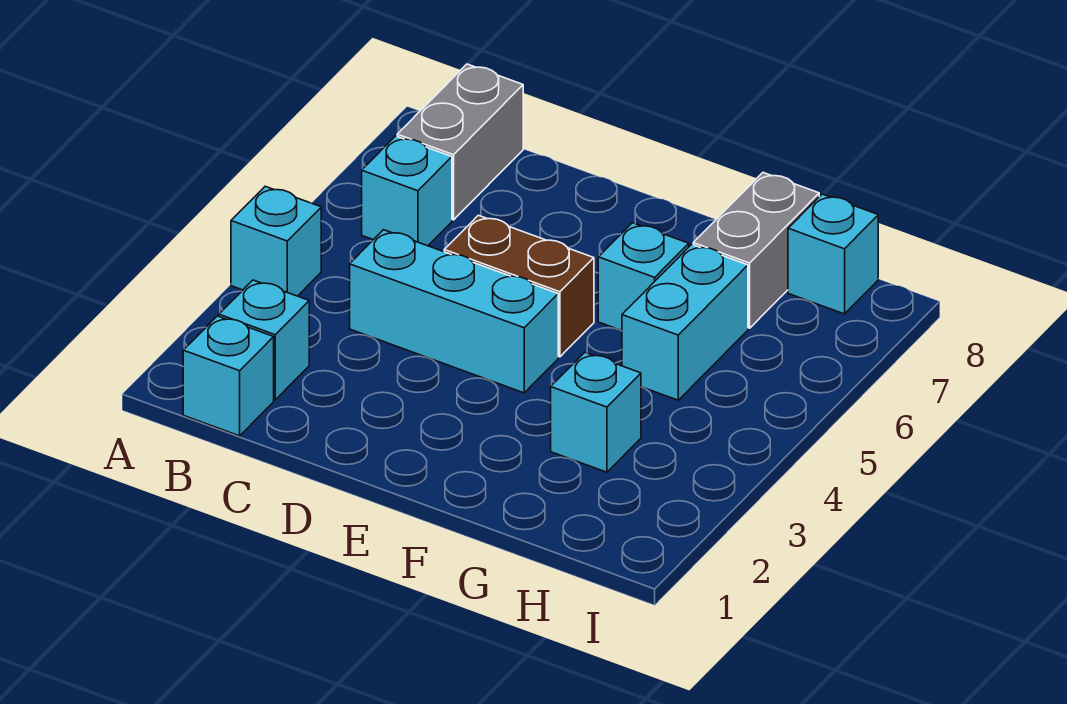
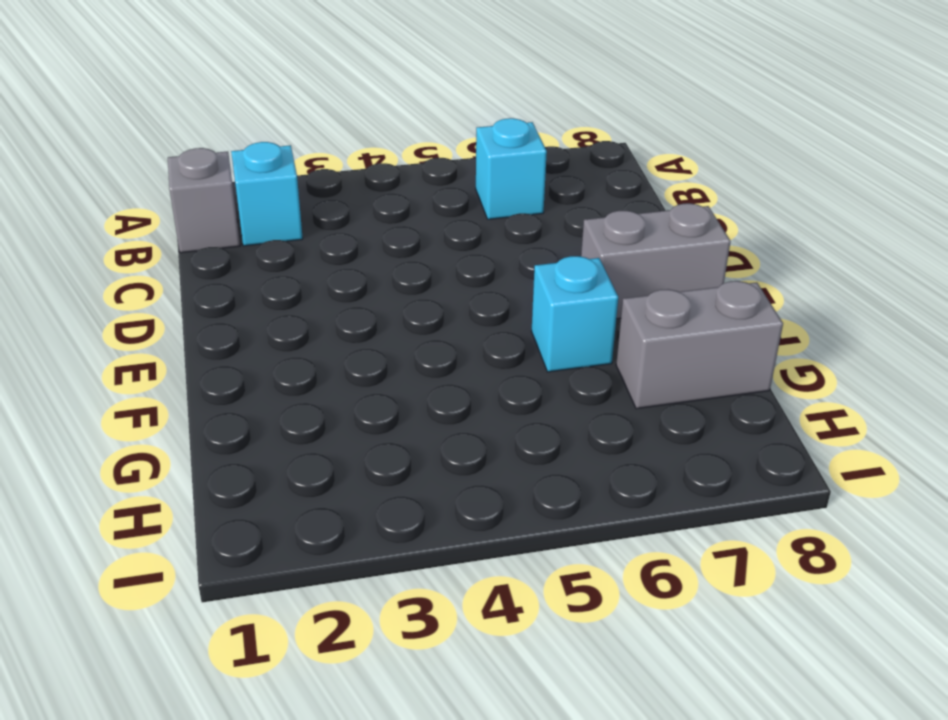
grey brick B1 level 1 -> cyan brick B1 level 1
grey brick E7:E8 level 1 -> grey brick B7:B8 level 1
none -> cyan brick A4 level 1
none -> cyan brick C4:E4 level 1
none -> brown brick D5:E5 level 1

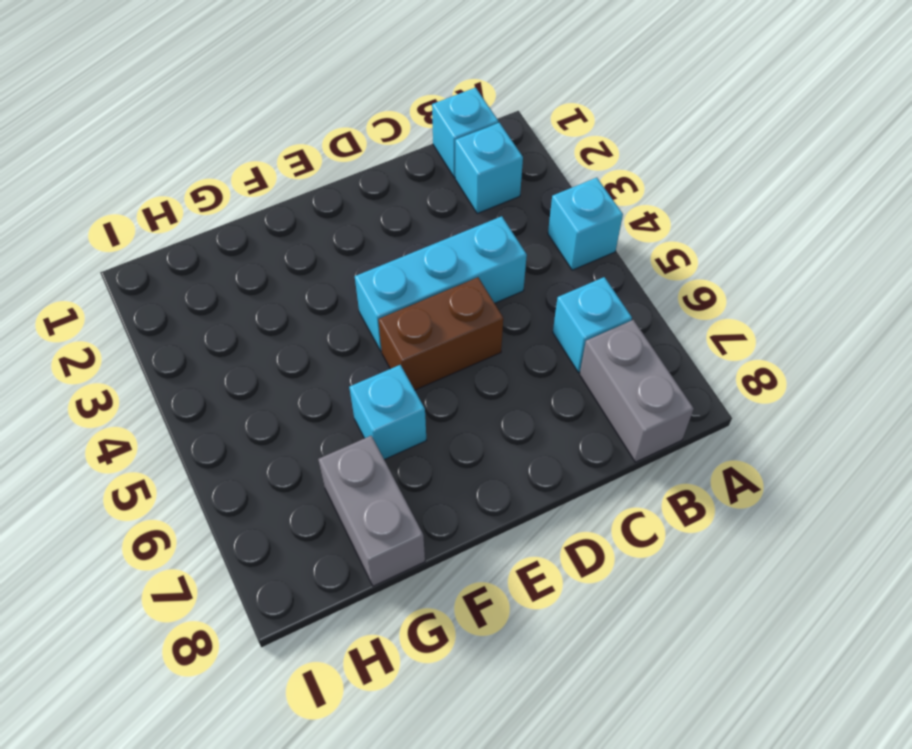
none -> cyan brick G3 level 1
none -> cyan brick G5:G6 level 1
none -> cyan brick H8 level 1

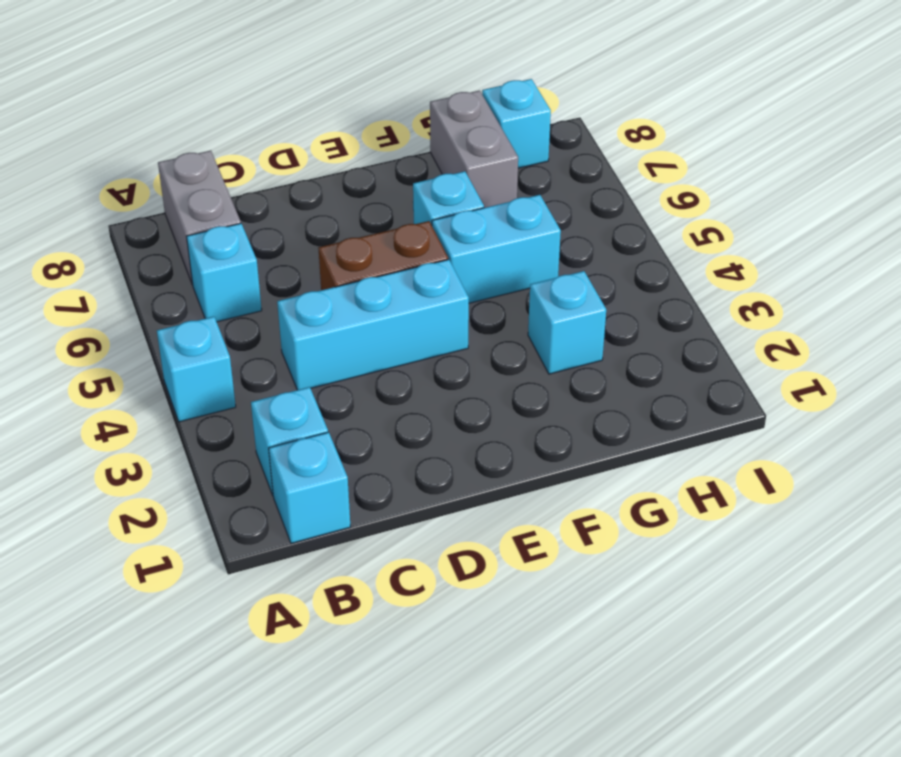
cyan brick F5:G5 level 1 -> cyan brick G5:G6 level 1

